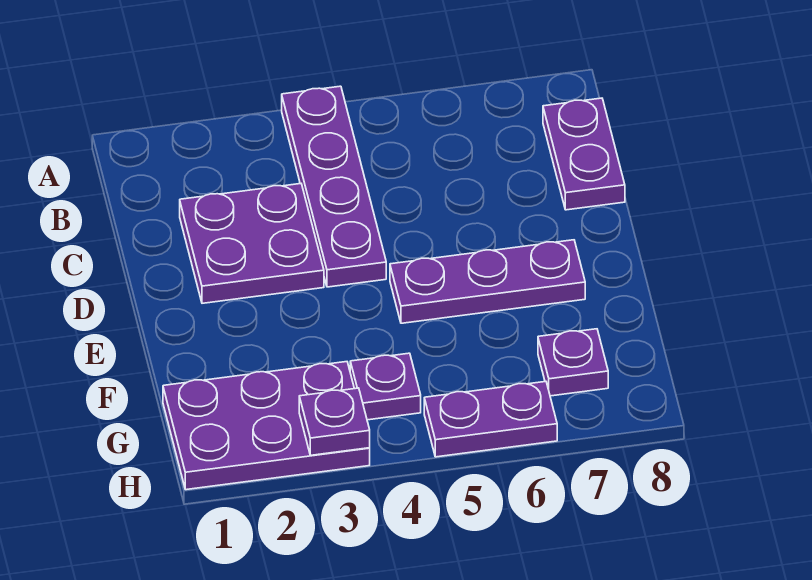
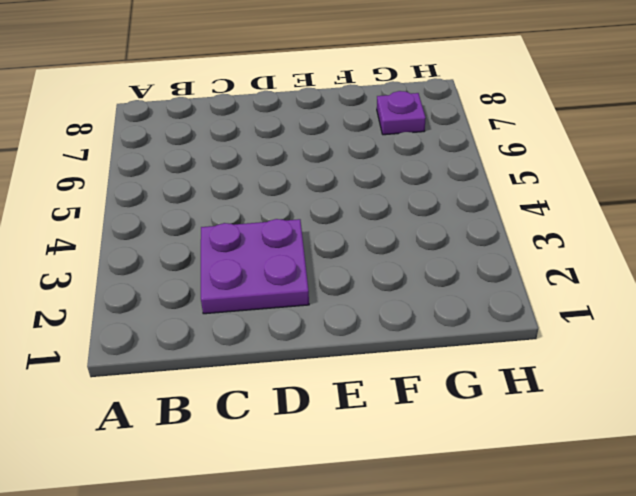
none -> purple plate A4:D4 level 1
none -> purple plate B8:C8 level 1

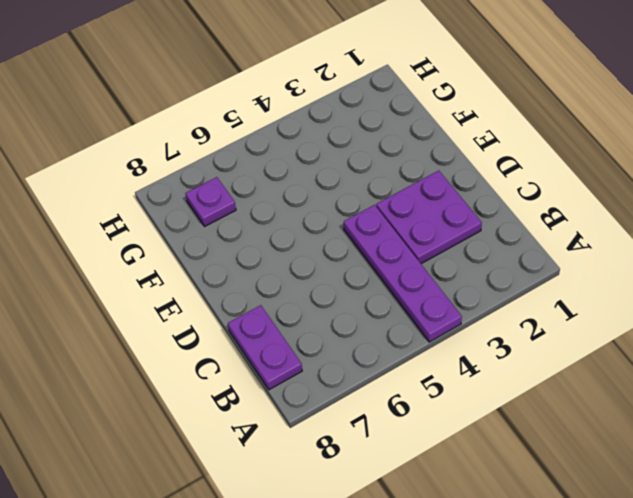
none -> purple plate E5:E7 level 1
none -> purple plate G1:H3 level 1

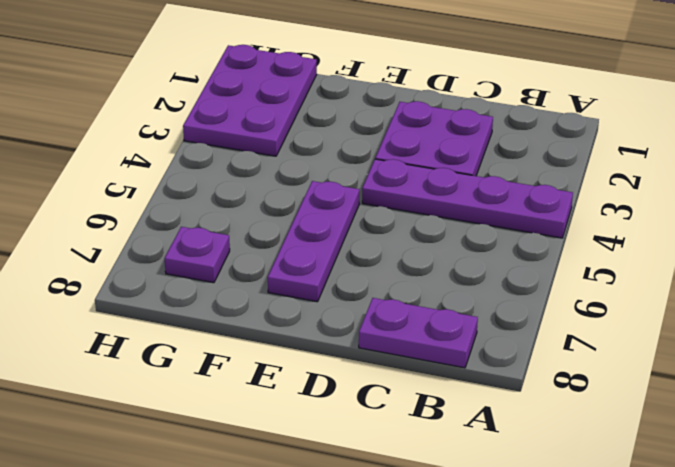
none -> purple plate G4 level 1
none -> purple plate H5:H6 level 1

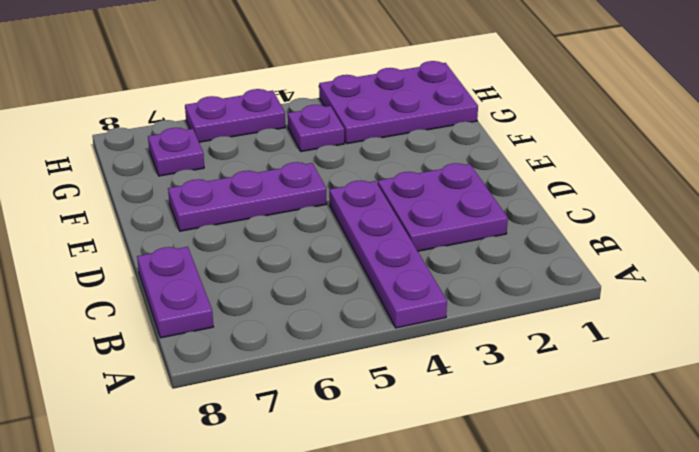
none -> purple plate H3 level 2

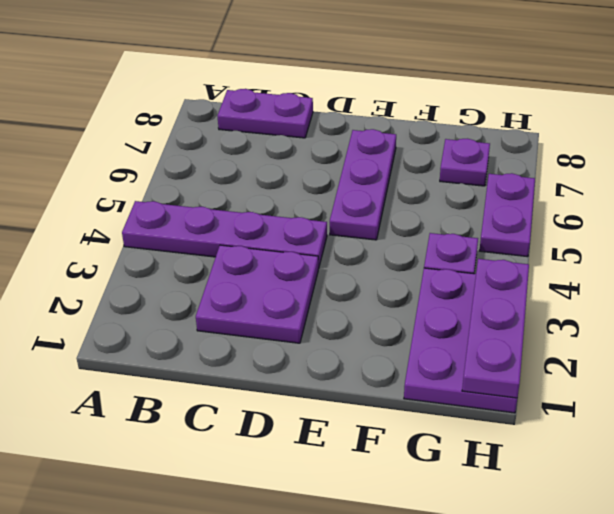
purple plate H1:H3 level 2 -> purple plate H3 level 2

